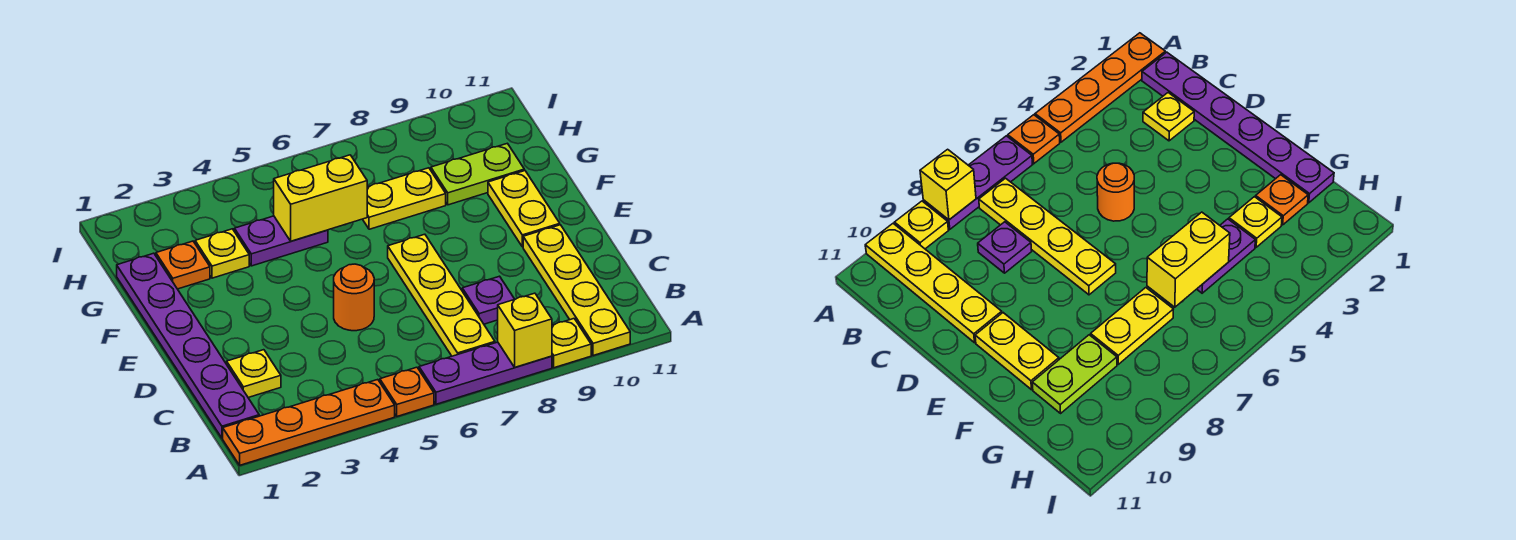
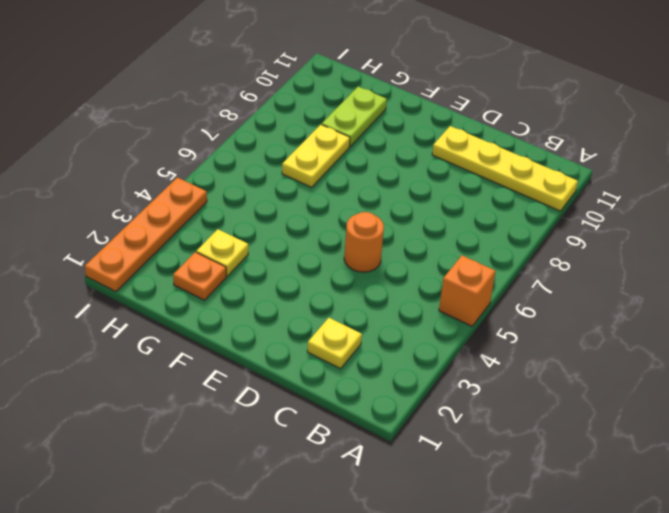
orange brick A5 level 1 -> orange plate A5 level 1
orange plate I1:I4 level 1 -> orange plate A1:A4 level 1
none -> purple plate A6:A8 level 1
none -> yellow plate A9 level 1
none -> purple plate B1:G1 level 1

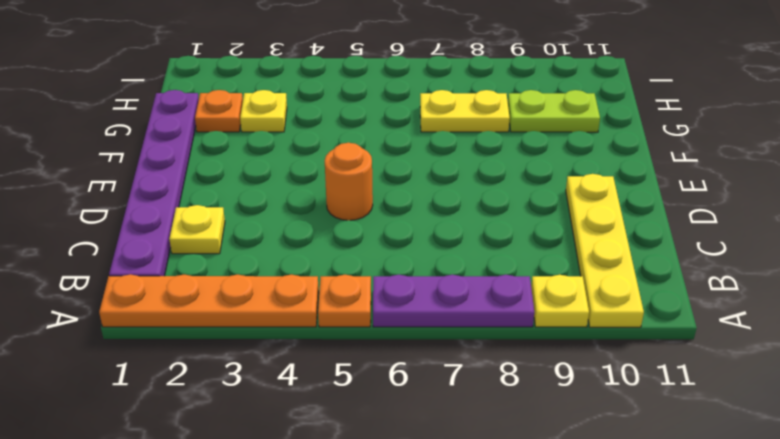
none -> yellow plate B7:E7 level 1
none -> purple plate C8 level 1
none -> yellow plate E10:F10 level 1

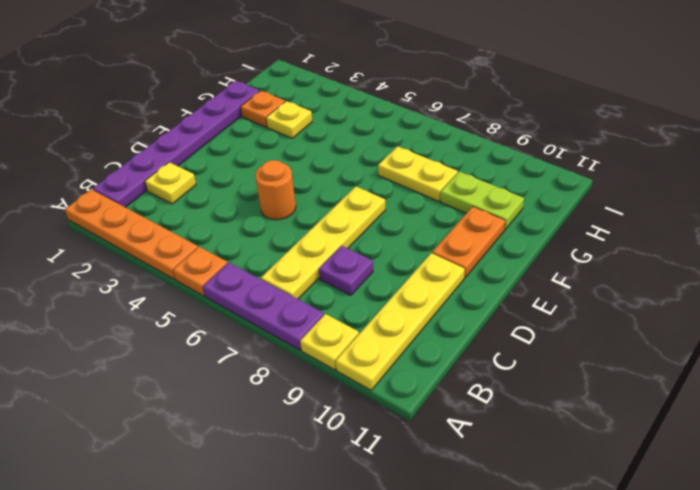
orange plate E10:F10 level 1 -> yellow plate E10:F10 level 1
none -> purple plate G4:G5 level 1
none -> yellow brick A8 level 2
none -> yellow brick G5:G6 level 2

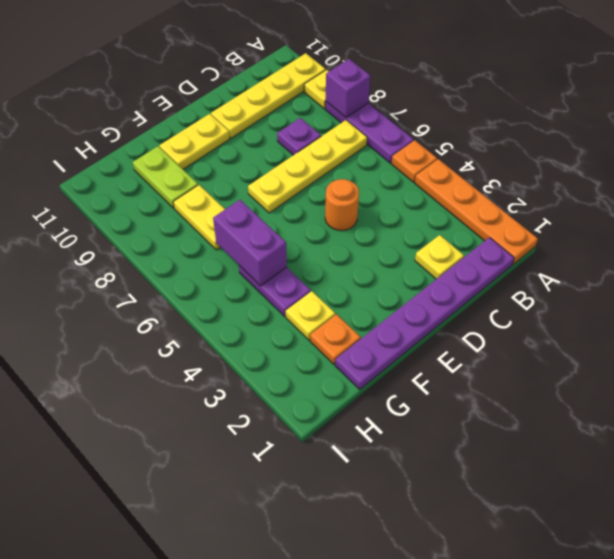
purple brick A8 level 2 -> yellow brick A8 level 2
purple brick G5:G6 level 2 -> yellow brick G5:G6 level 2

